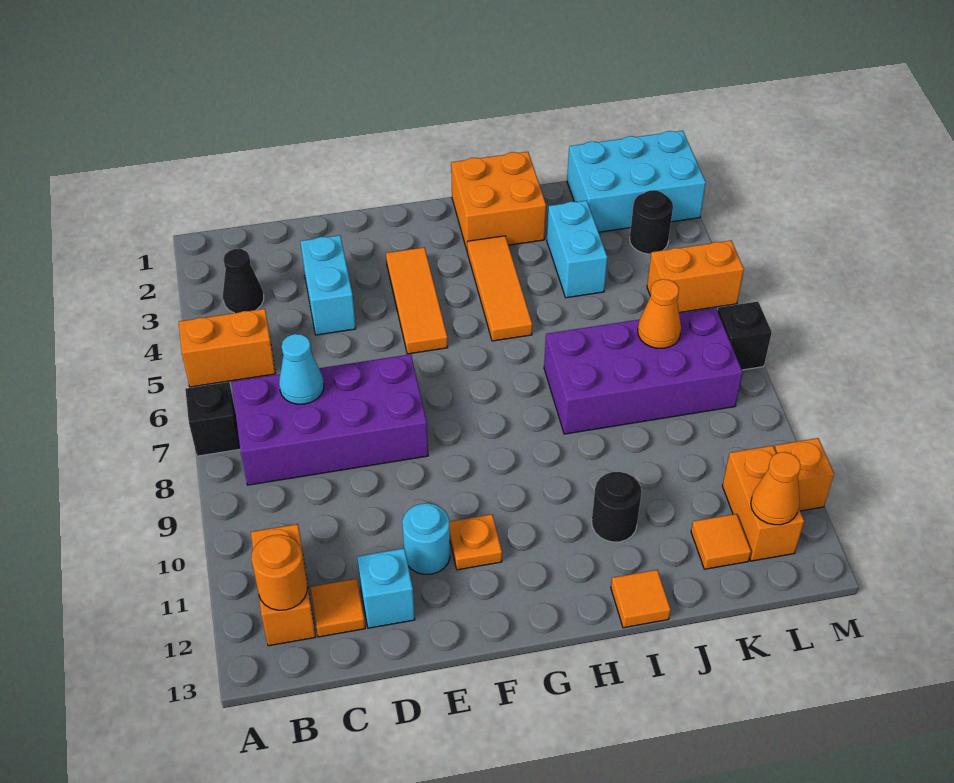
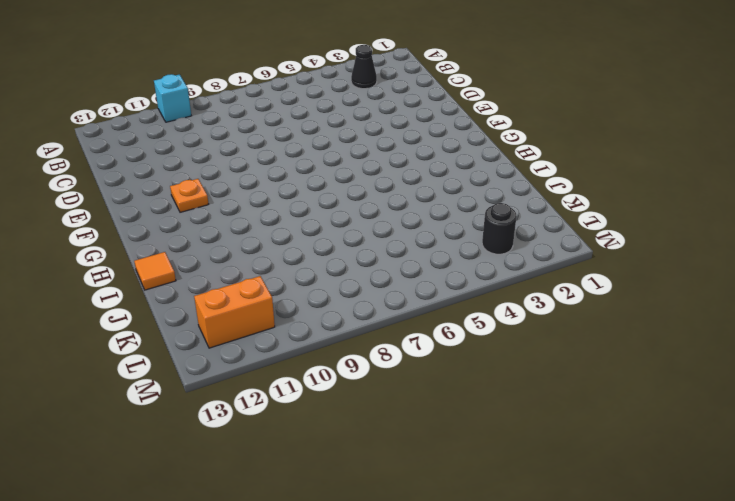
cyan brick A10 level 1 -> cyan brick D12 level 1
none -> orange brick A5:B5 level 1
none -> black brick A7 level 1
none -> purple brick B7:E8 level 1

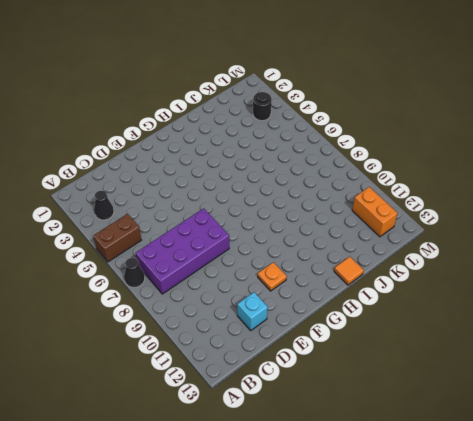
brown brick A5:B5 level 1 -> orange brick A5:B5 level 1
black cone A7 level 1 -> black brick A7 level 1
none -> orange brick B11:B12 level 1
none -> orange tile C12 level 1
none -> cyan brick D3:D4 level 1

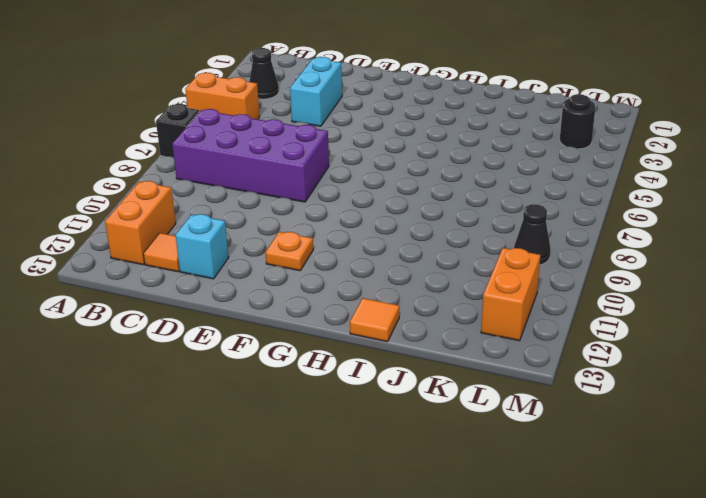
black cone L9 level 1 -> none
none -> cyan round brick E11 level 1
none -> orange tile F3:F5 level 1
none -> orange brick H1:I2 level 1

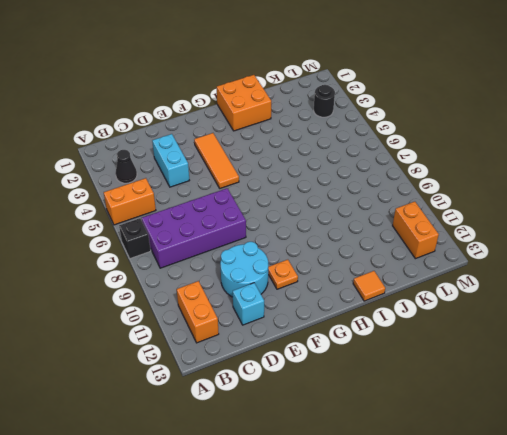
cyan round brick D10:E11 level 1 -> cyan round brick E11 level 1
none -> orange tile C12 level 1
none -> orange tile H3:H5 level 1
none -> purple brick I7:L8 level 1

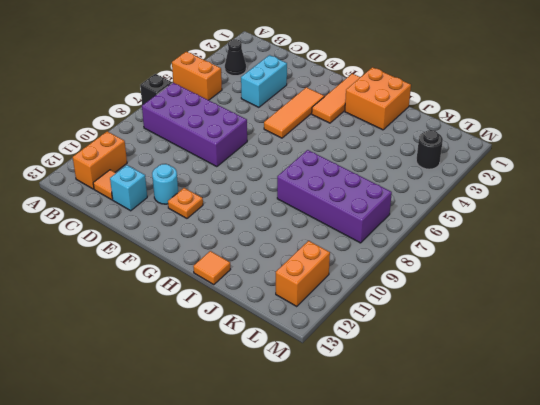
orange tile G1:G3 level 1 -> orange tile H3:H5 level 1
none -> black round brick I11 level 1
none -> cyan brick J3:J4 level 1
none -> cyan brick K1:M2 level 1

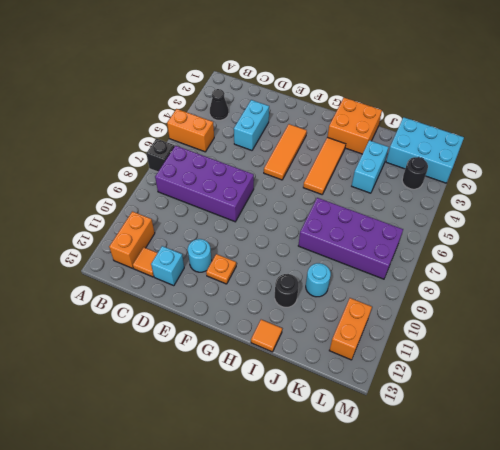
cyan round brick J10 level 1 -> none
none -> orange tile K12 level 1
none -> orange brick L5:M5 level 1
none -> black brick M7 level 1

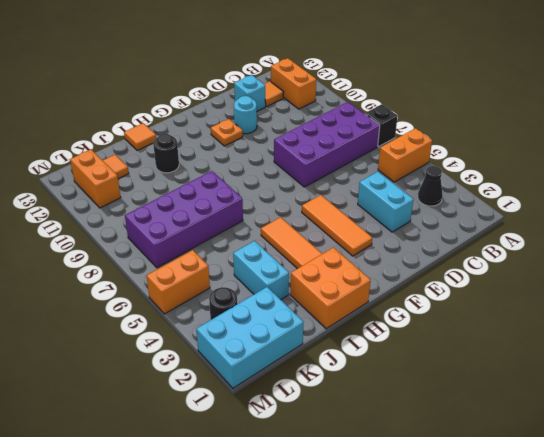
none -> black brick M7 level 1
none -> orange brick M11 level 1
none -> orange round brick B12 level 2

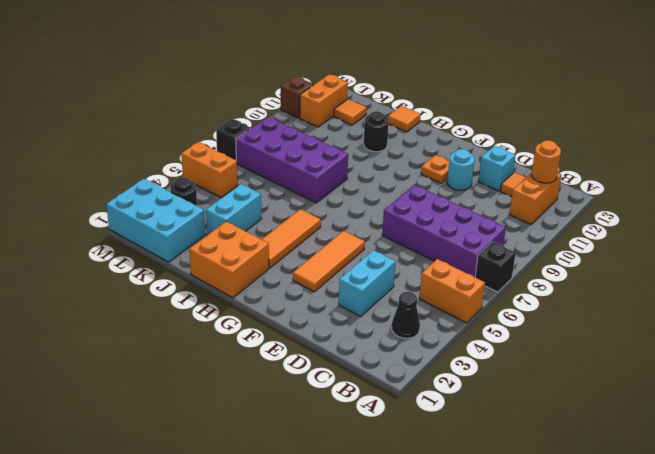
brown brick M11 level 1 -> orange brick M11 level 1
none -> cyan cone C7 level 2
none -> orange cone K7 level 2
none -> orange cone L12 level 2

